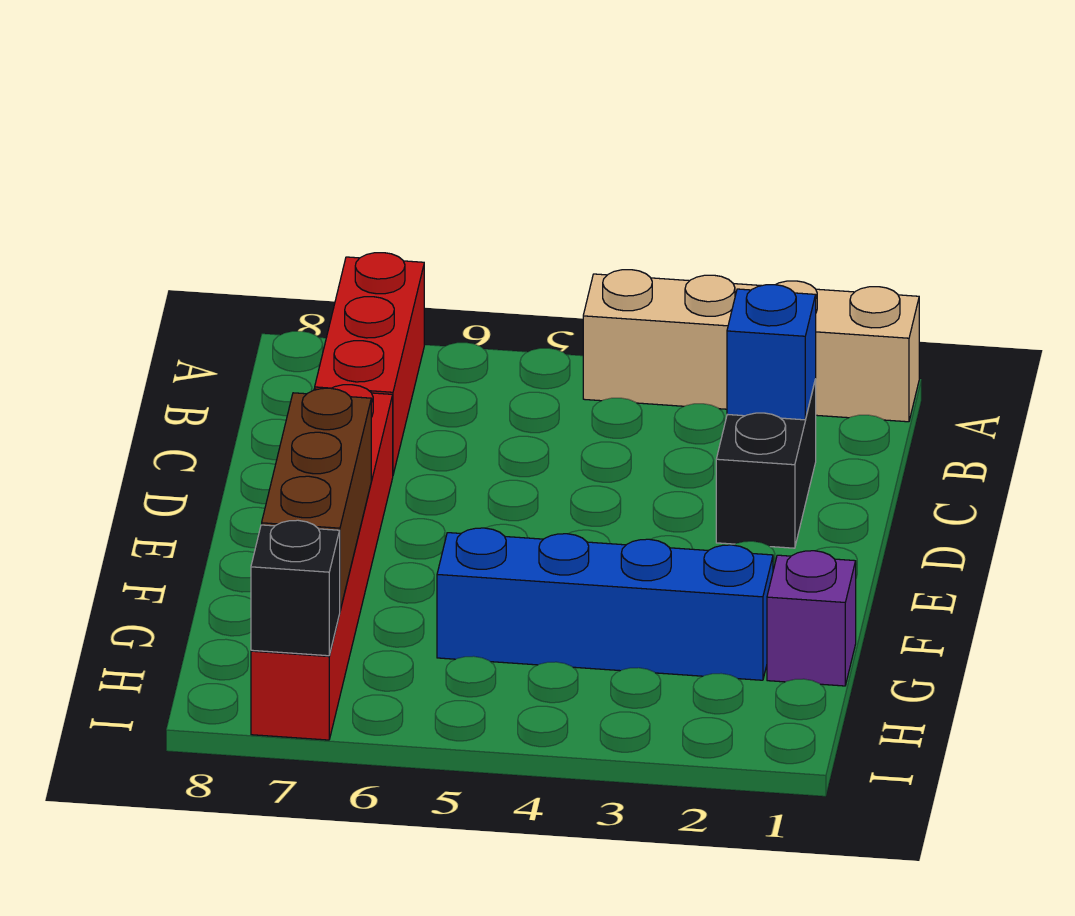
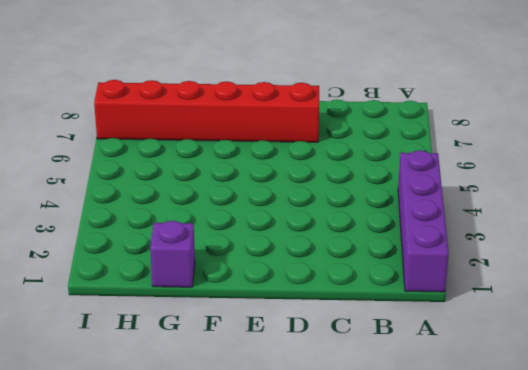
purple brick A1:A4 level 1 -> tan brick A1:A4 level 1
none -> red brick A7:C7 level 1
none -> black brick C2:D2 level 1

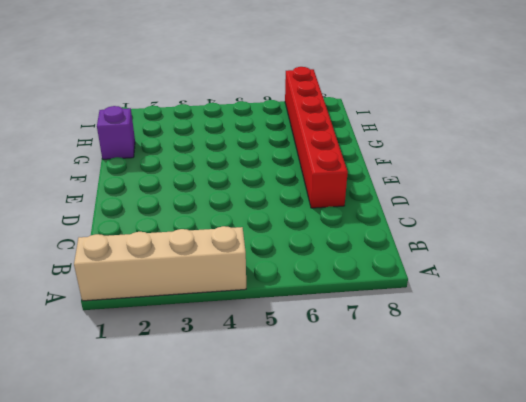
none -> red brick A7:C7 level 1
none -> black brick C2:D2 level 1

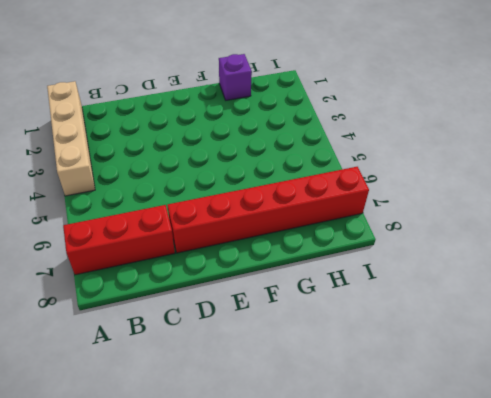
none -> black brick C2:D2 level 1
none -> blue brick G2:G5 level 1

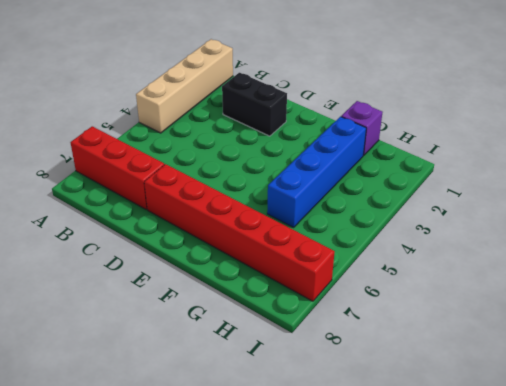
none -> blue brick C2 level 2
none -> brown brick F7:H7 level 2

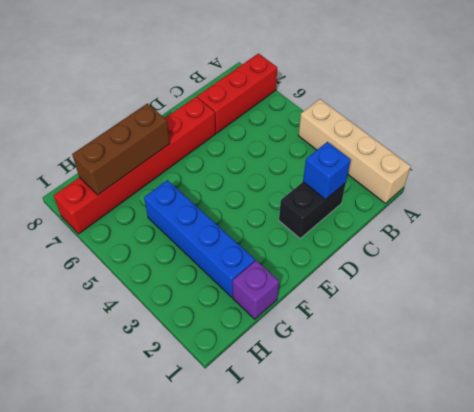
none -> black brick I7 level 2

